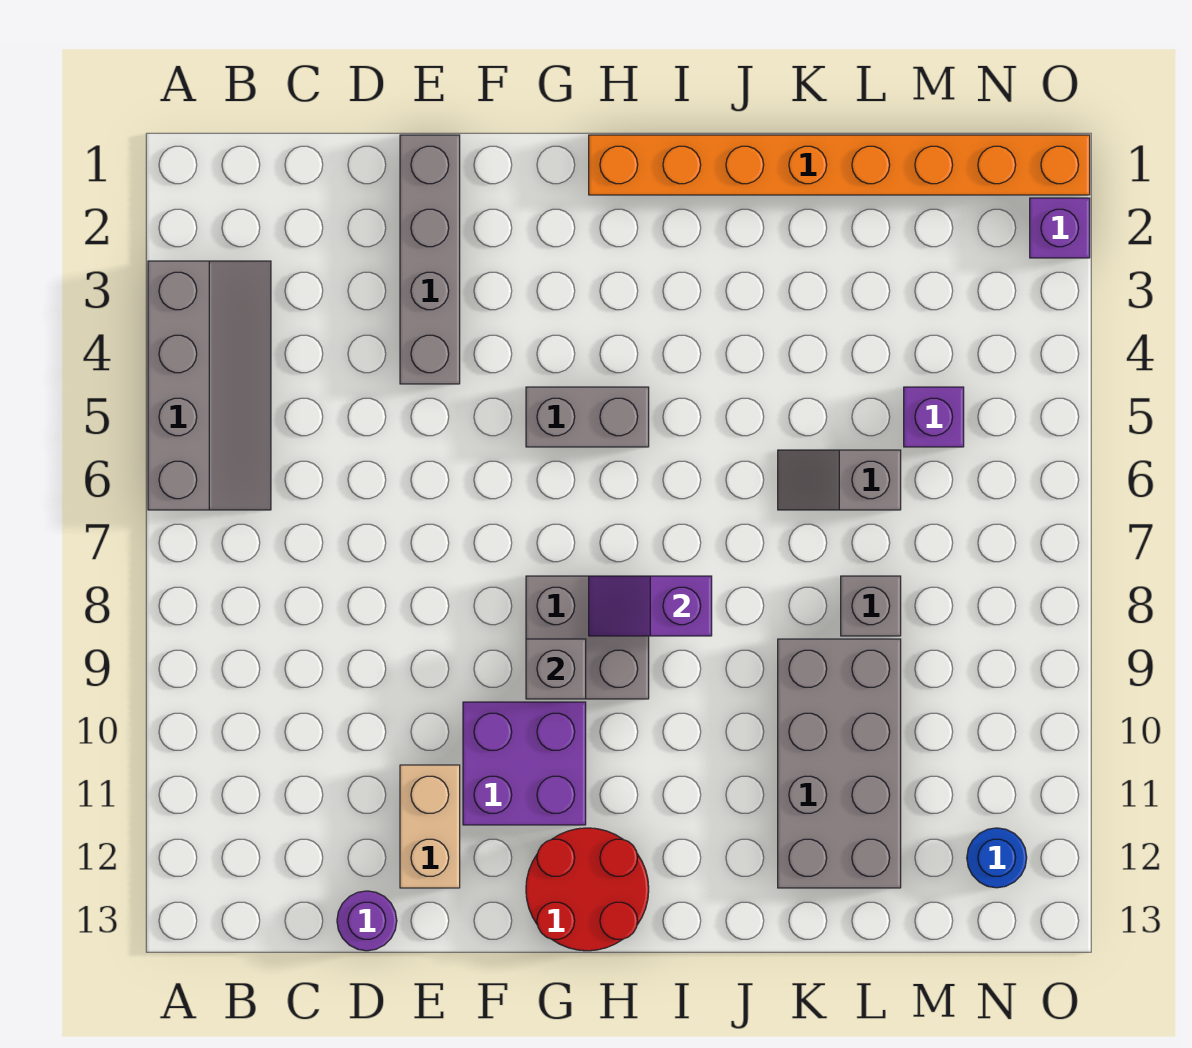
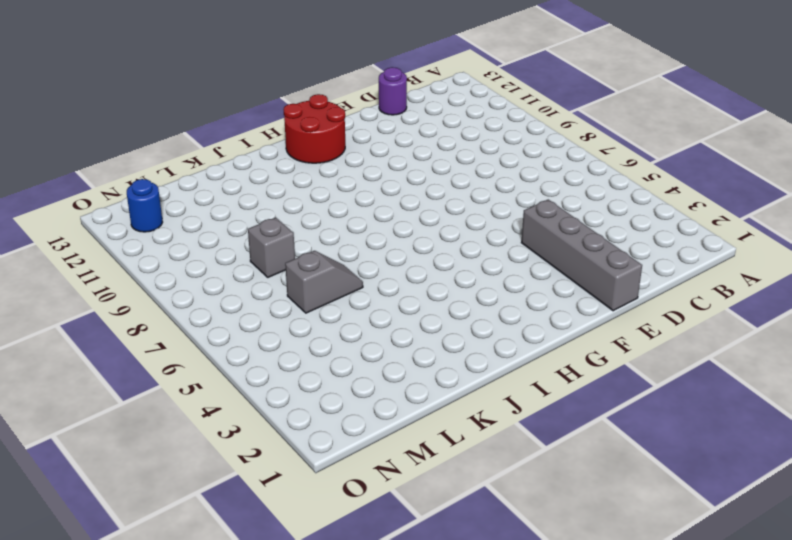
none -> grey slope A3:B6 level 1 top A
none -> tan brick E11:E12 level 1
none -> purple brick F10:G11 level 1

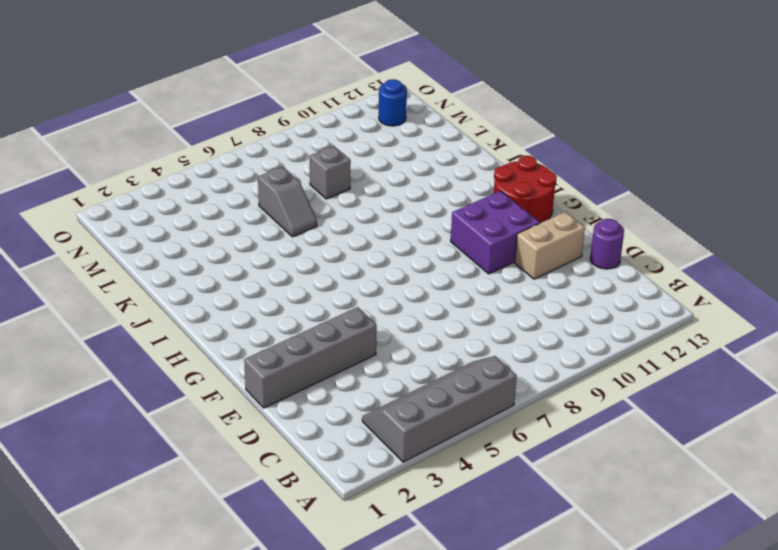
none -> grey brick G5:H5 level 1
none -> grey brick G8:H9 level 1
none -> orange brick H1:O1 level 1

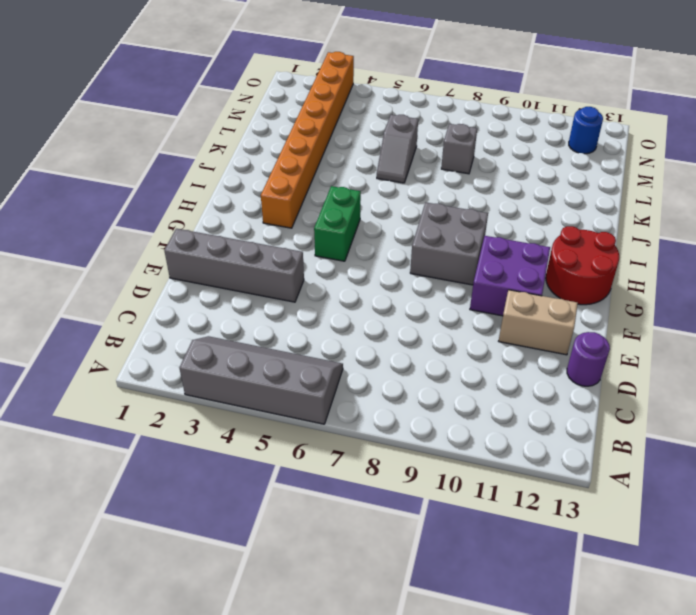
green brick G5:H5 level 1 -> grey brick G5:H5 level 1
orange brick H3:O3 level 1 -> orange brick H1:O1 level 1
none -> grey brick K9:L12 level 1
none -> purple brick M5 level 1
none -> purple brick O2 level 1

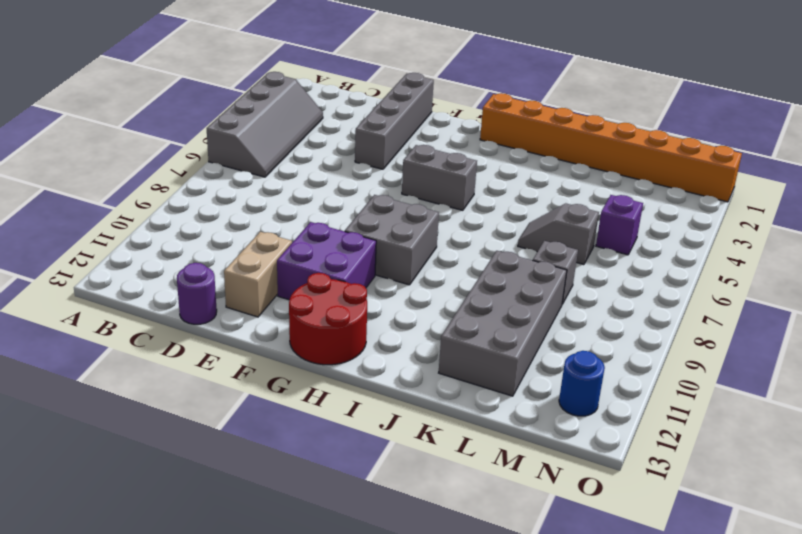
none -> purple brick O2 level 1
none -> grey brick G9 level 2
none -> purple slope H8:I8 level 2 top I

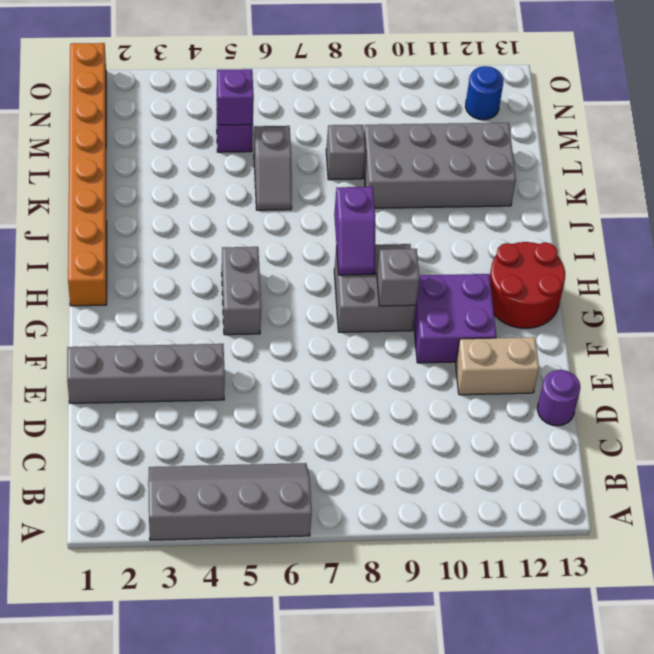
purple brick M5 level 2 -> purple brick O2 level 1

